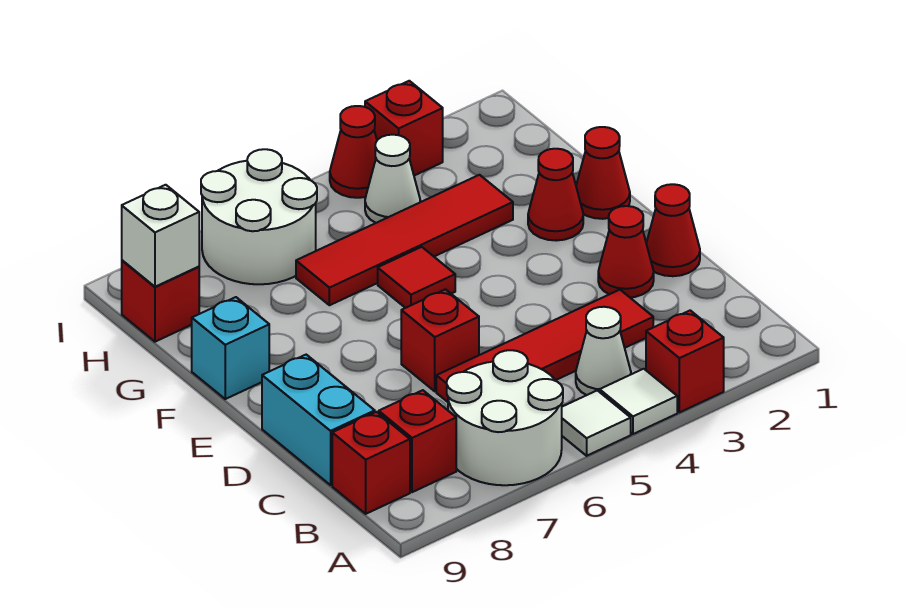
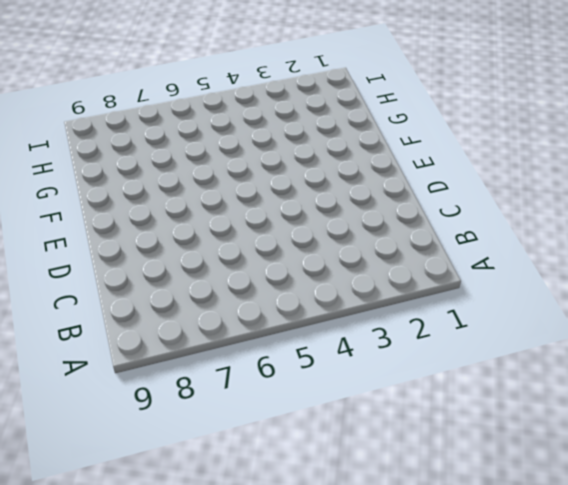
none -> red brick A3 level 1
none -> white tile A4 level 1
none -> white tile A5 level 1

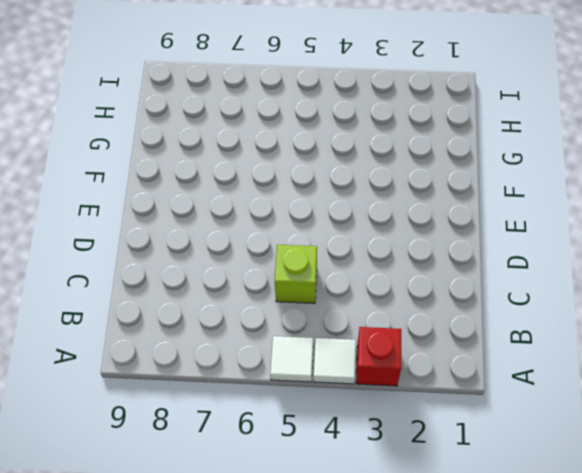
lime brick C5 level 1 -> red tile C3:C6 level 1
none -> white round brick A6:B7 level 1
none -> white cone B4 level 1
none -> red brick B8 level 1

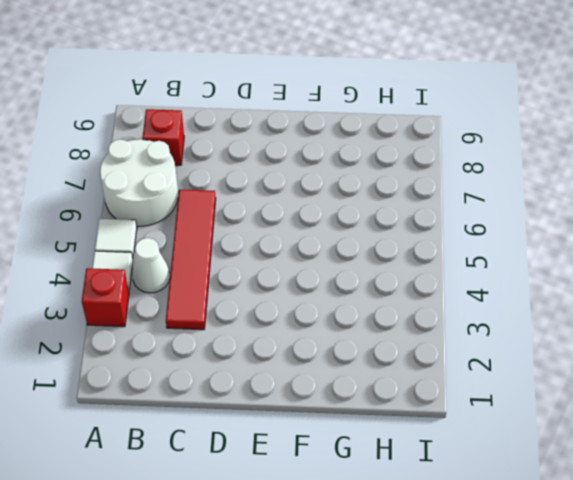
none -> red brick B9 level 1
none -> cyan brick C9:D9 level 1
none -> red cone D1 level 1

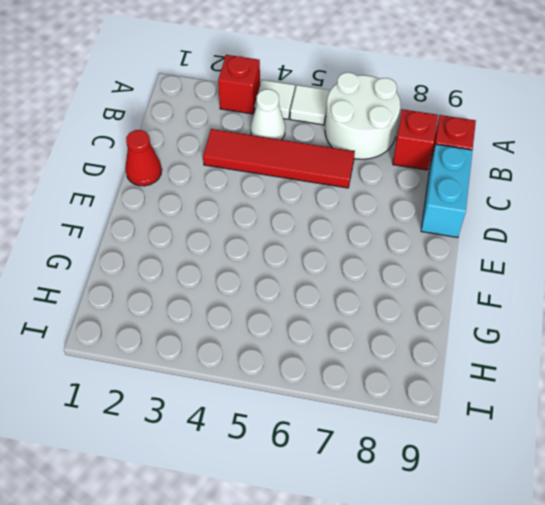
none -> red cone D2 level 1
none -> red brick D6 level 1
none -> red cone F1 level 1

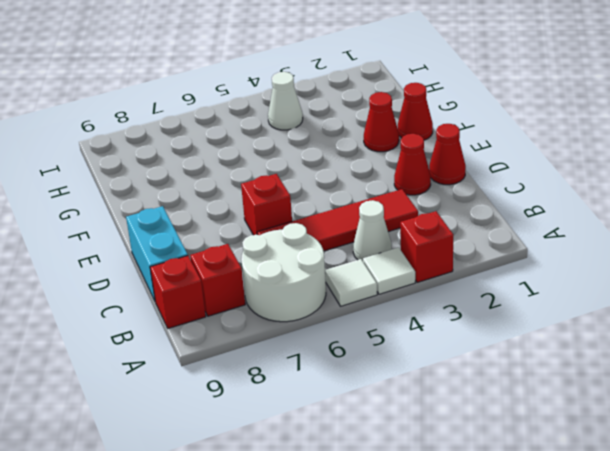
none -> red tile F5 level 1
none -> cyan brick F9 level 1
none -> red tile G3:G6 level 1

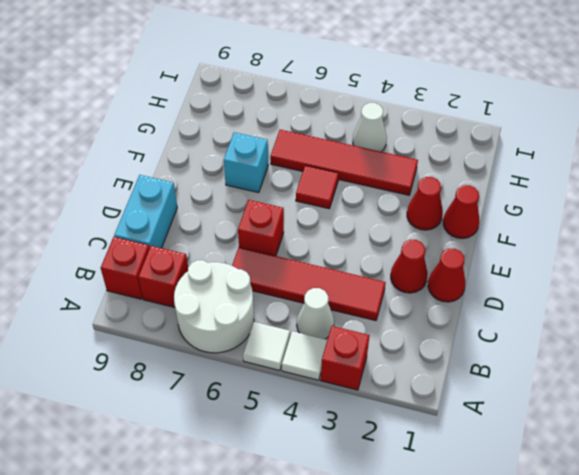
cyan brick F7 level 1 -> cyan brick F9 level 1
none -> white round brick H6:I7 level 1
none -> red brick H9 level 1
none -> red brick I3 level 1

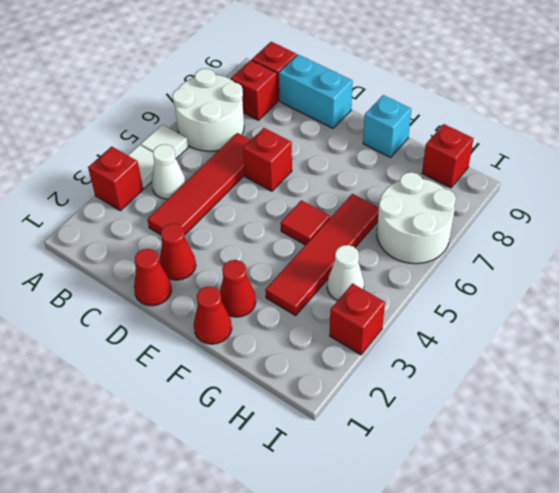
none -> red cone I4 level 1
none -> white brick H9 level 2

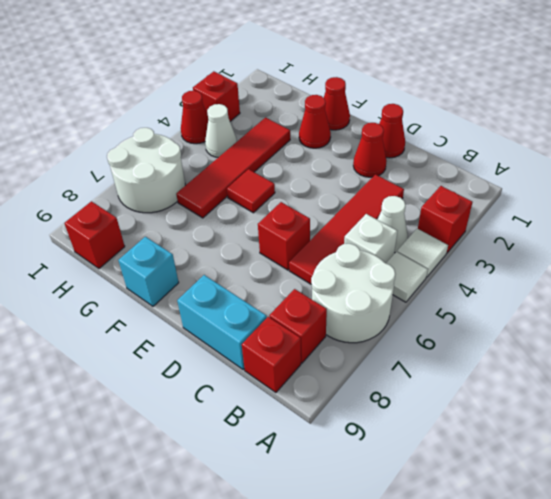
white brick B5 level 1 -> white brick H9 level 2

